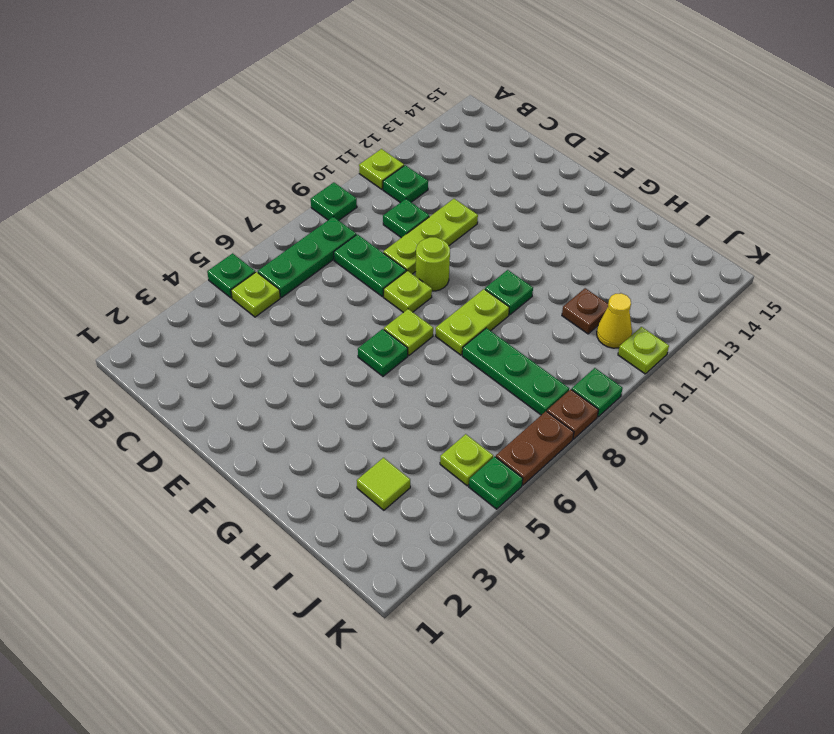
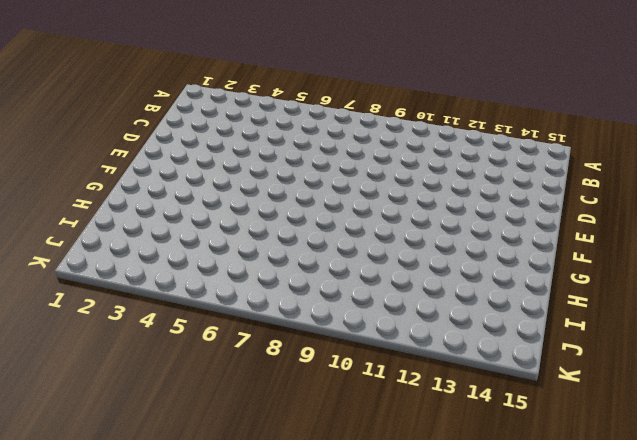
none -> green plate A5 level 1
none -> green plate A9 level 1
none -> lime plate A11 level 1

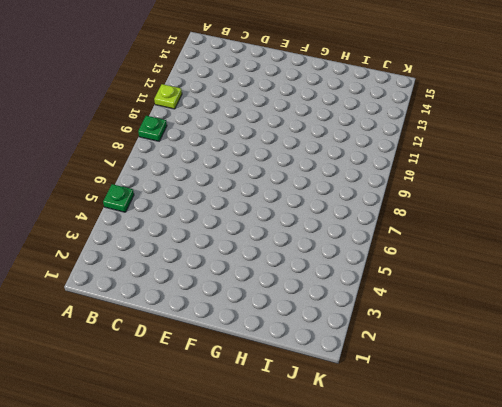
none -> lime plate B5 level 1
none -> green plate B6:B8 level 1
none -> green plate B11 level 1

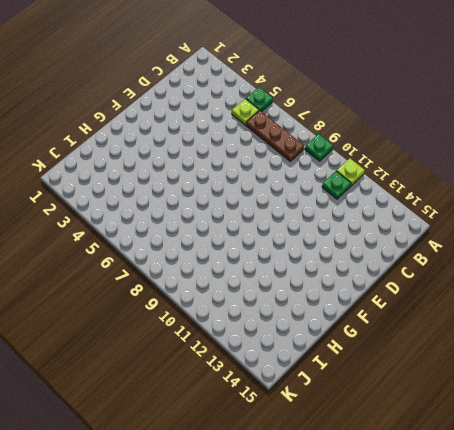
brown plate B6:B8 level 1 -> green plate B6:B8 level 1
none -> green plate C8:D8 level 1
none -> green plate C10 level 1
none -> lime plate D9:D11 level 1

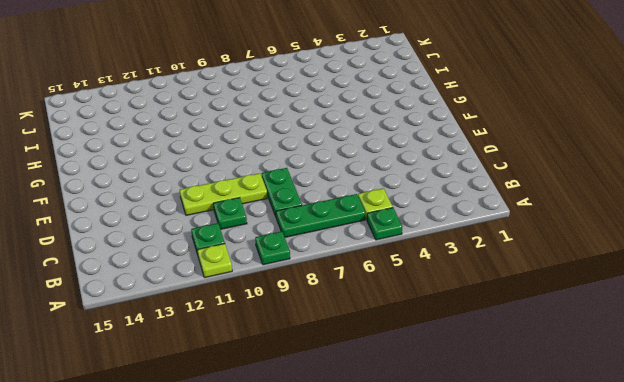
none -> lime plate E8 level 1
none -> lime round brick E9 level 1
none -> green plate F6 level 1

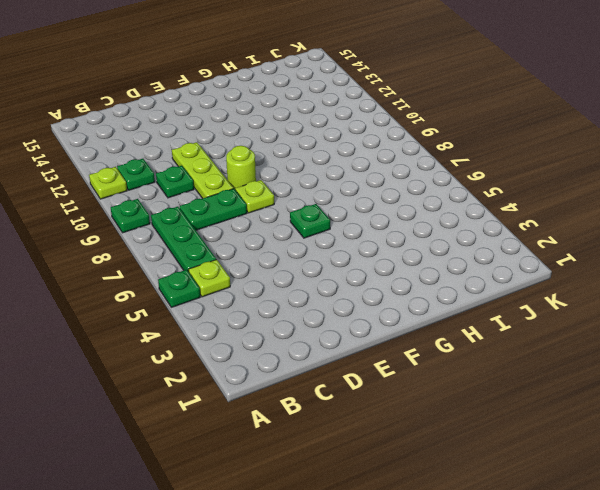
none -> lime plate F7 level 1
none -> lime plate G8:G9 level 1
none -> green plate G10 level 1

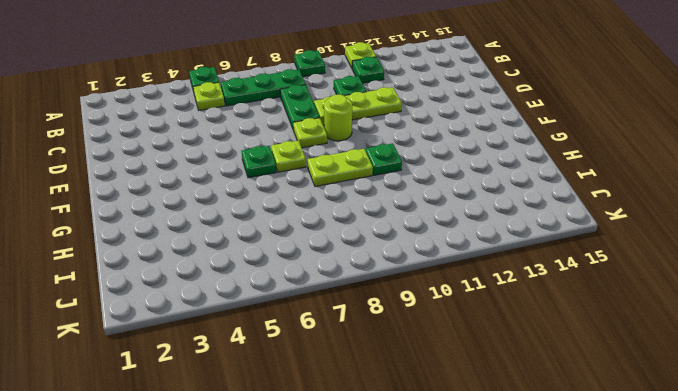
none -> green plate H8:J8 level 1
none -> lime tile I3 level 1
none -> brown plate I11 level 1

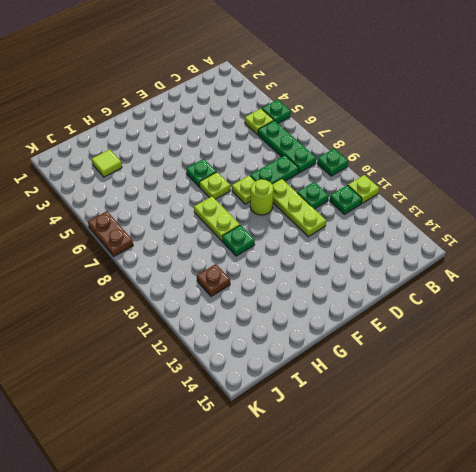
none -> green plate H8:J8 level 1
none -> lime plate J5 level 1
none -> yellow cone J11 level 1

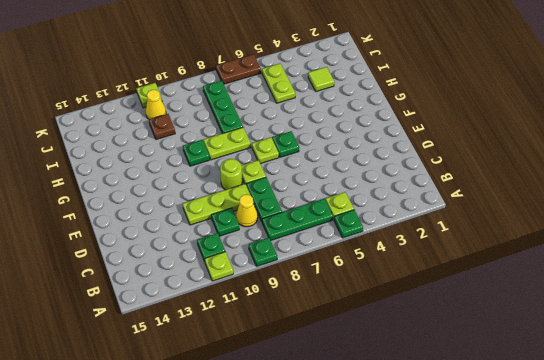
yellow cone C9 level 1 -> none
lime plate I5:J5 level 1 -> lime plate J5 level 1
none -> green plate K5 level 1
none -> brown plate K8 level 1
none -> green plate K9 level 1

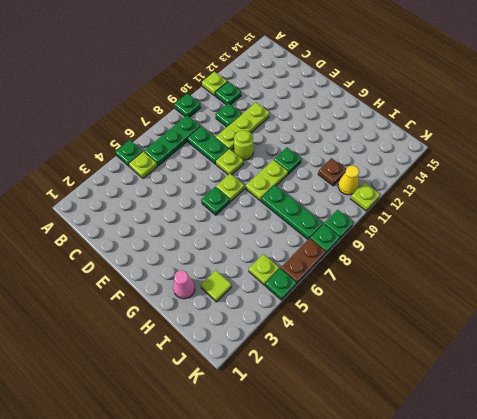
pink cone H2 level 1 -> none
green plate K8 level 1 -> brown plate K8 level 1

